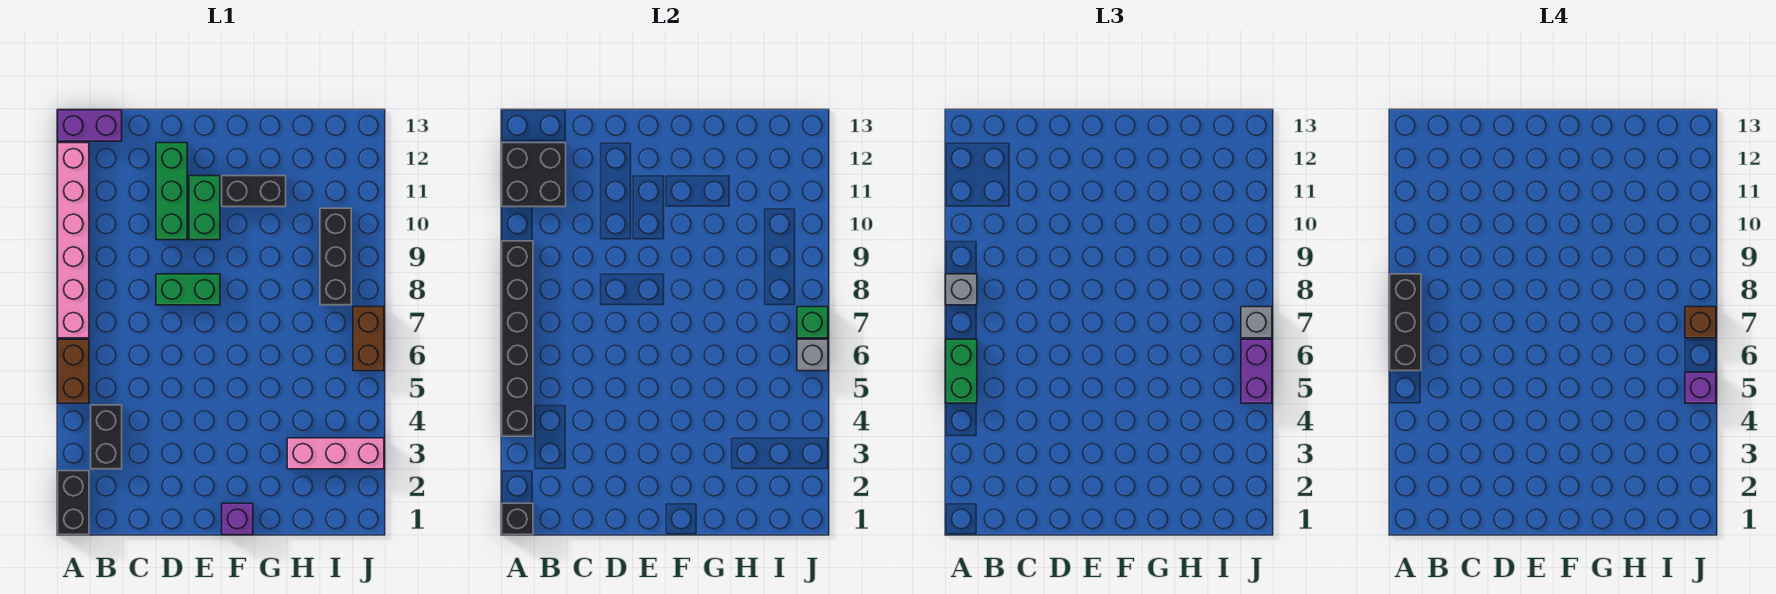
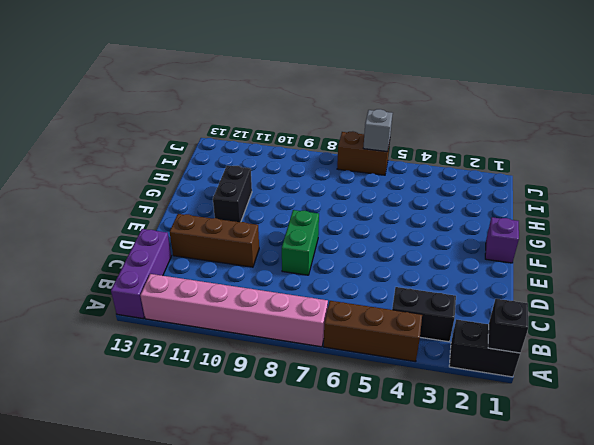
brown brick A4:A6 level 1 -> brown brick A5:A6 level 1
purple brick A13:C13 level 1 -> purple brick A13:B13 level 1
brown brick D10:D12 level 1 -> green brick D10:D12 level 1
none -> green brick E10:E11 level 1
none -> pink brick H3:J3 level 1
none -> black brick I8:I10 level 1

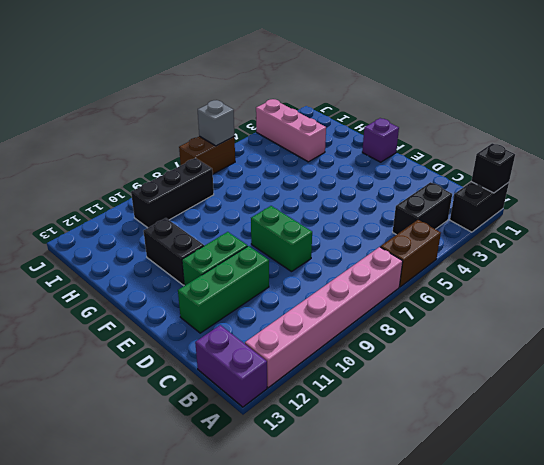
none -> black brick A4:A9 level 2
none -> black brick A11:B12 level 2
none -> green brick J7 level 2

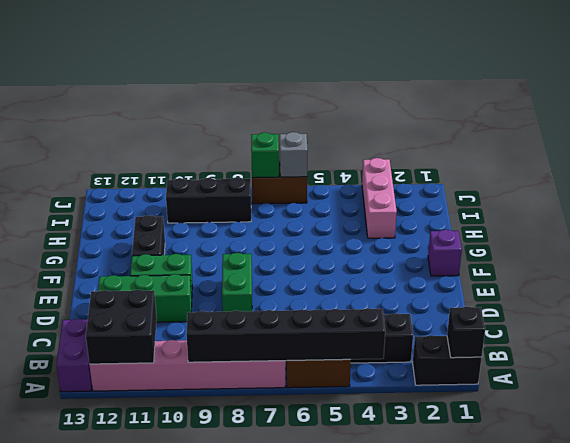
none -> green brick A5:A6 level 3
none -> grey brick A8 level 3
none -> purple brick J5:J6 level 3

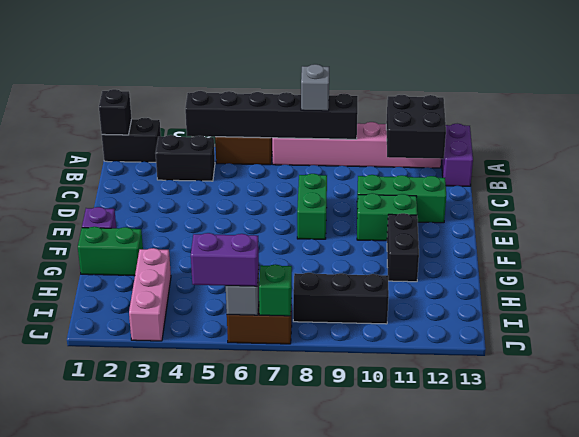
green brick G1:G2 level 1 -> green brick A5:A6 level 3
none -> grey brick J7 level 3
none -> black brick A6:A8 level 4
none -> purple brick J5 level 4

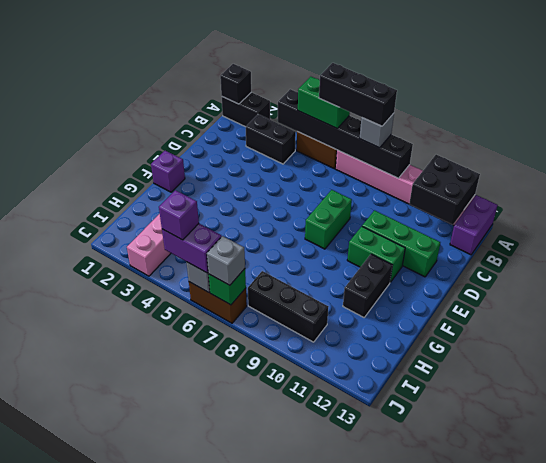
none -> brown brick J7 level 4

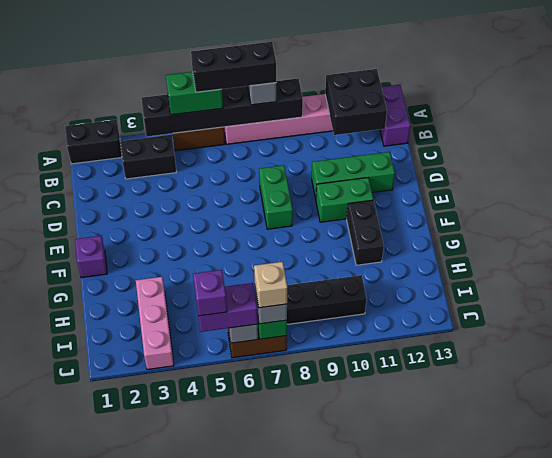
tan brick J7 level 4 -> brown brick J7 level 4
none -> black brick A1 level 2

